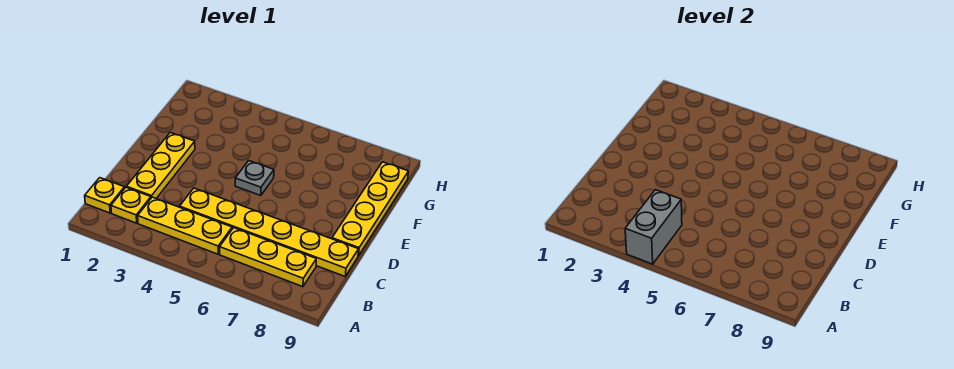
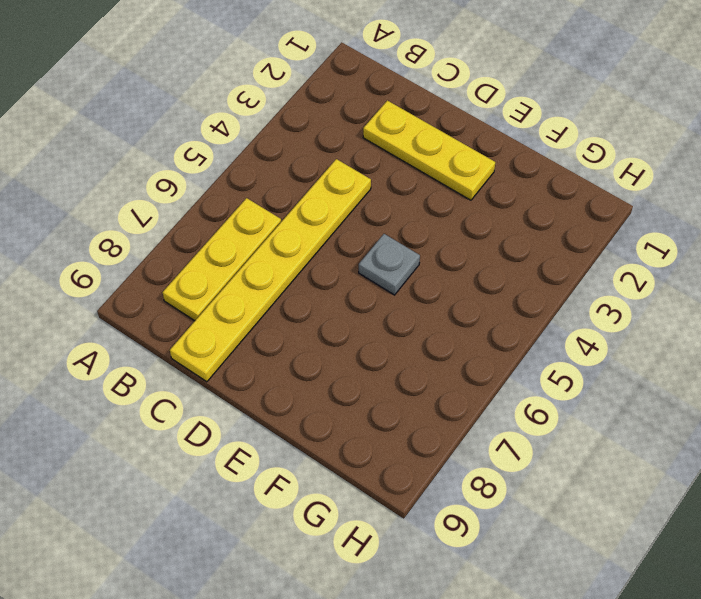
none -> yellow plate B1 level 1
none -> yellow plate B2 level 1

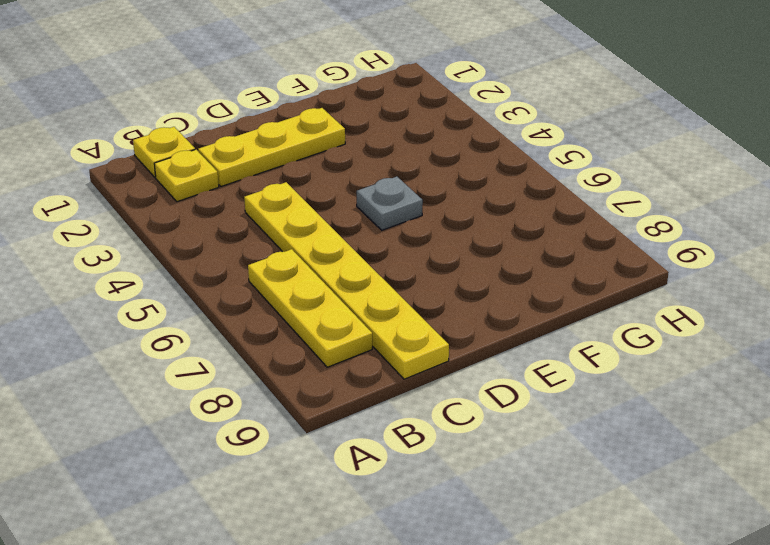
none -> yellow plate B3:B5 level 1
none -> yellow plate D9:G9 level 1

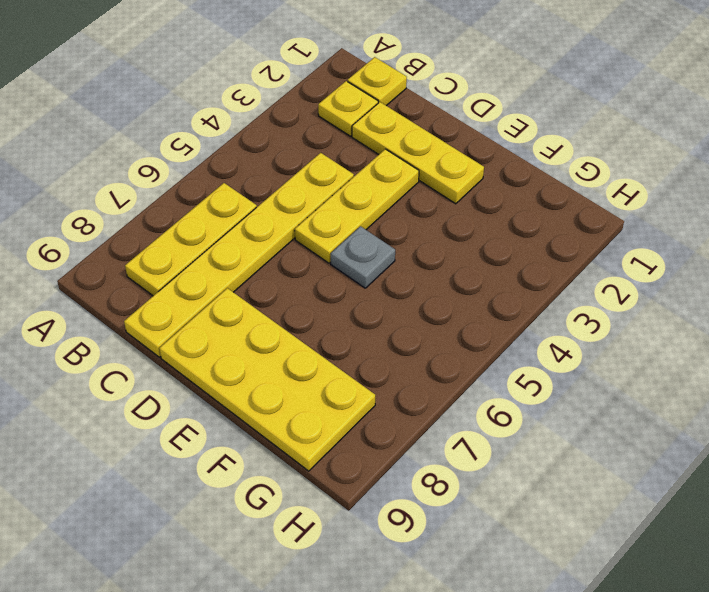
yellow plate D3:D5 level 1 -> yellow plate B3:B5 level 1
yellow plate D8:G9 level 1 -> yellow plate D9:G9 level 1
none -> grey brick A4:B4 level 2

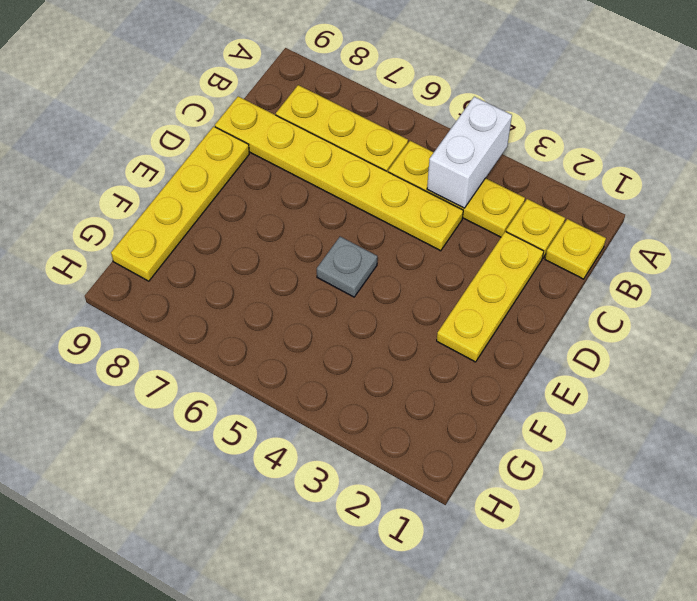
white brick A4:B4 level 2 -> grey brick A4:B4 level 2

